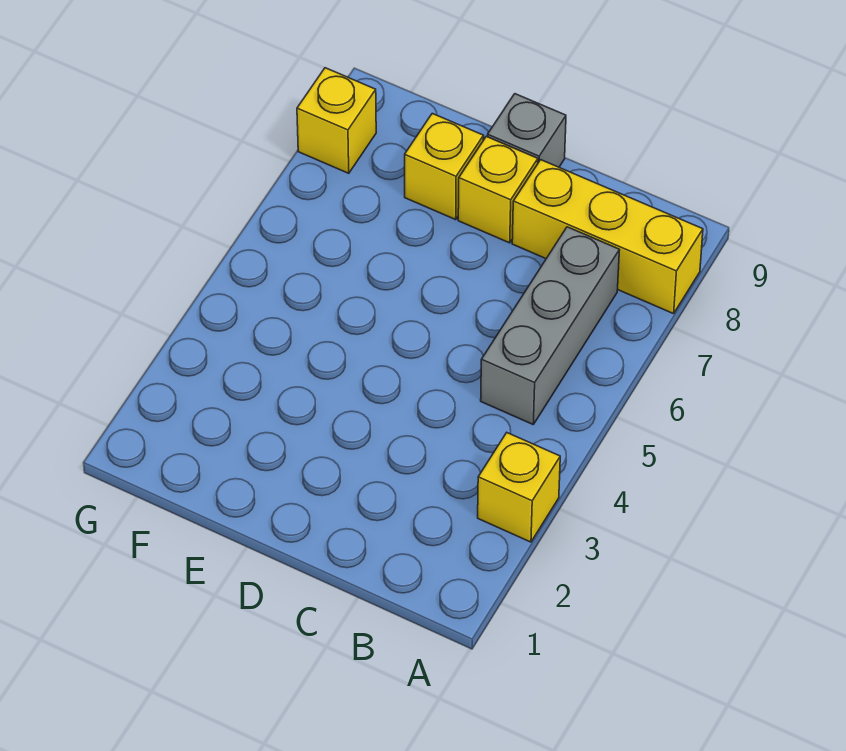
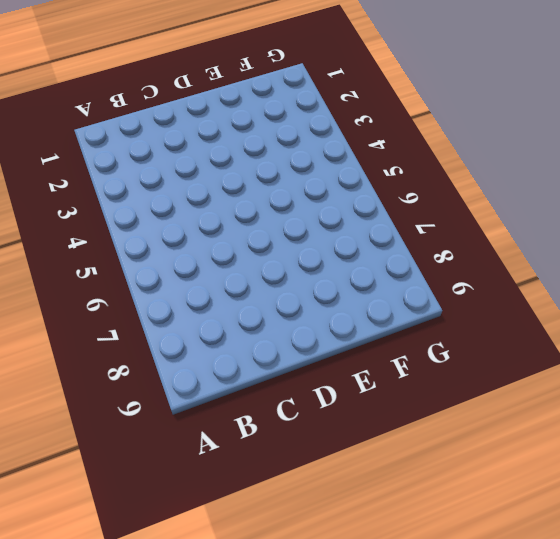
none -> yellow brick A3 level 1
none -> yellow brick A8:C8 level 1

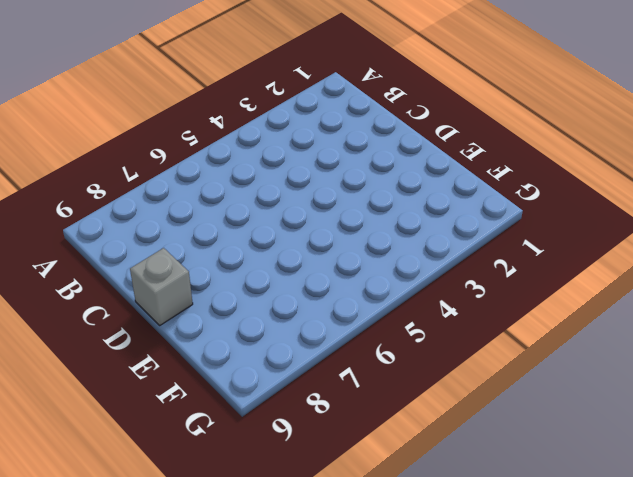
none -> yellow brick A3 level 1
none -> yellow brick A8:C8 level 1

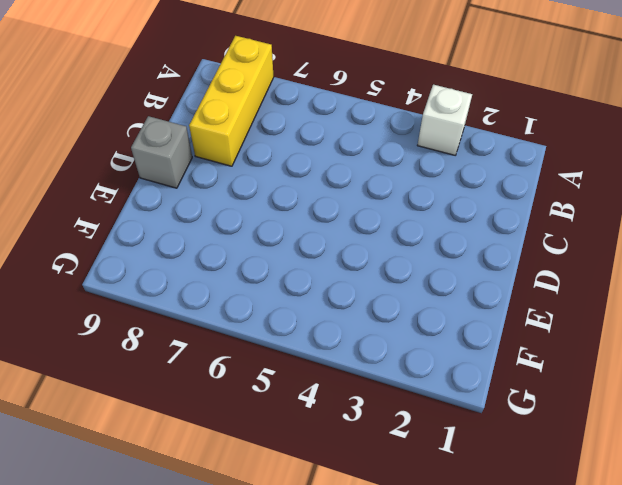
white brick A3 level 1 -> yellow brick A3 level 1
none -> grey brick B5:B7 level 1
none -> yellow brick D8 level 1

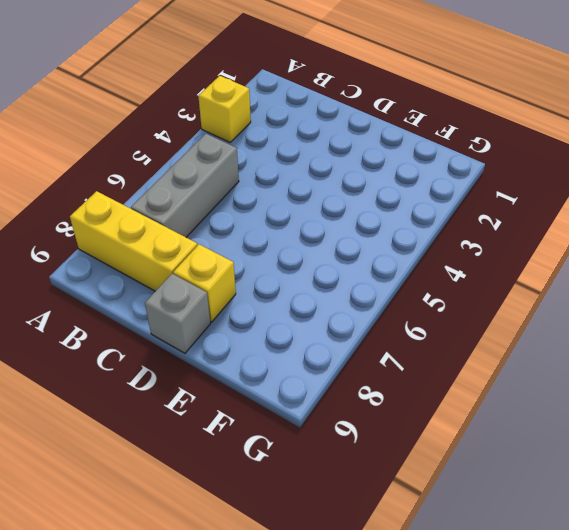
none -> yellow brick E8 level 1
none -> yellow brick G8 level 1

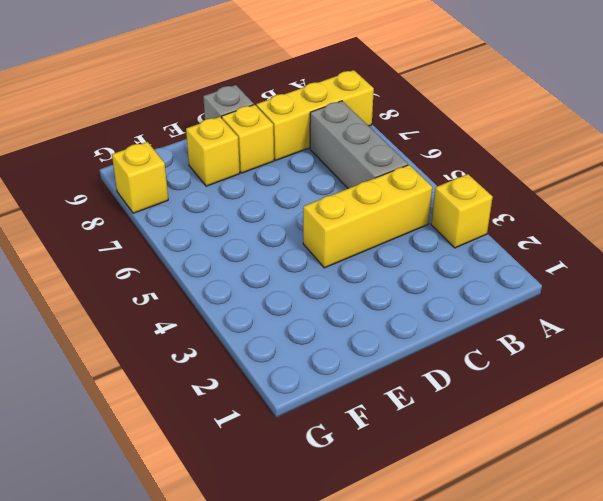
yellow brick B4:D4 level 1 -> none

